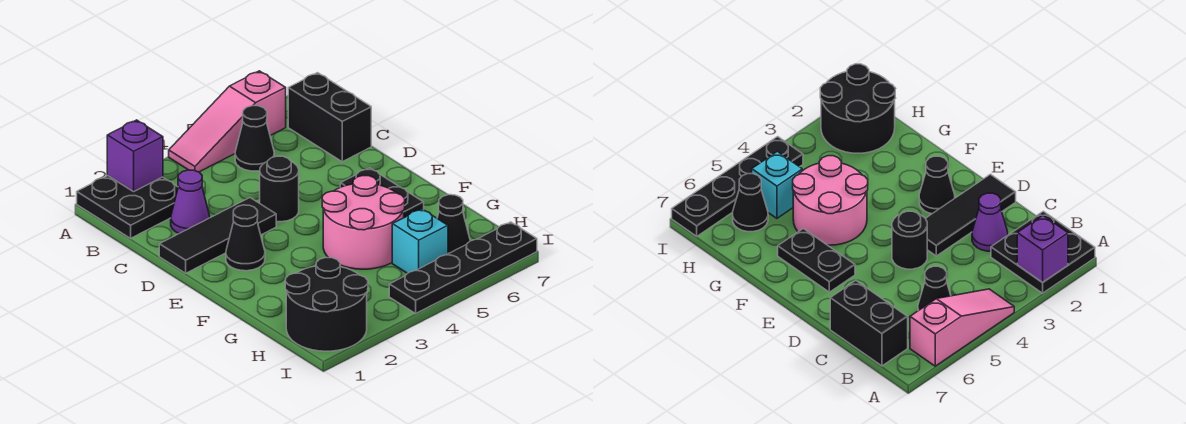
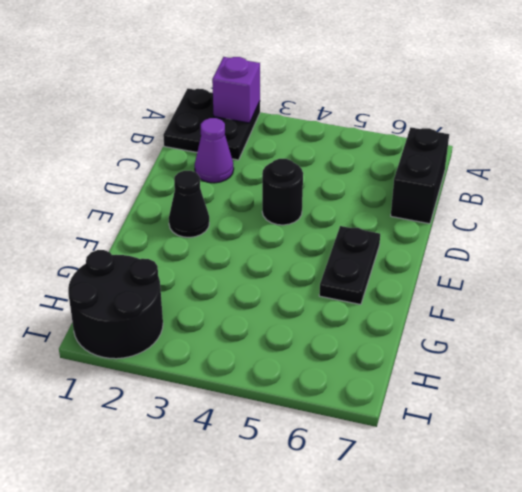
none -> pink slope A4:A6 level 1 top 6
none -> black cone B5 level 1
none -> black tile D1:D3 level 1

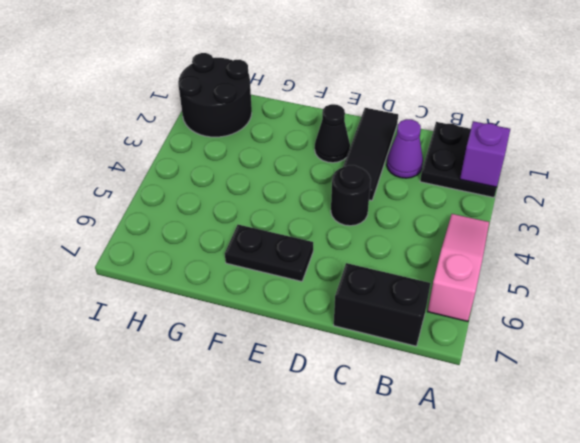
none -> black cone B5 level 1
none -> pink round brick F4:G5 level 1
none -> cyan brick H5 level 1

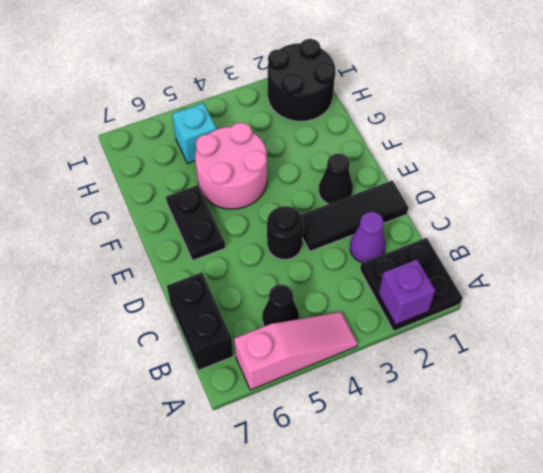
none -> black cone H6 level 1
none -> black plate I4:I7 level 1

